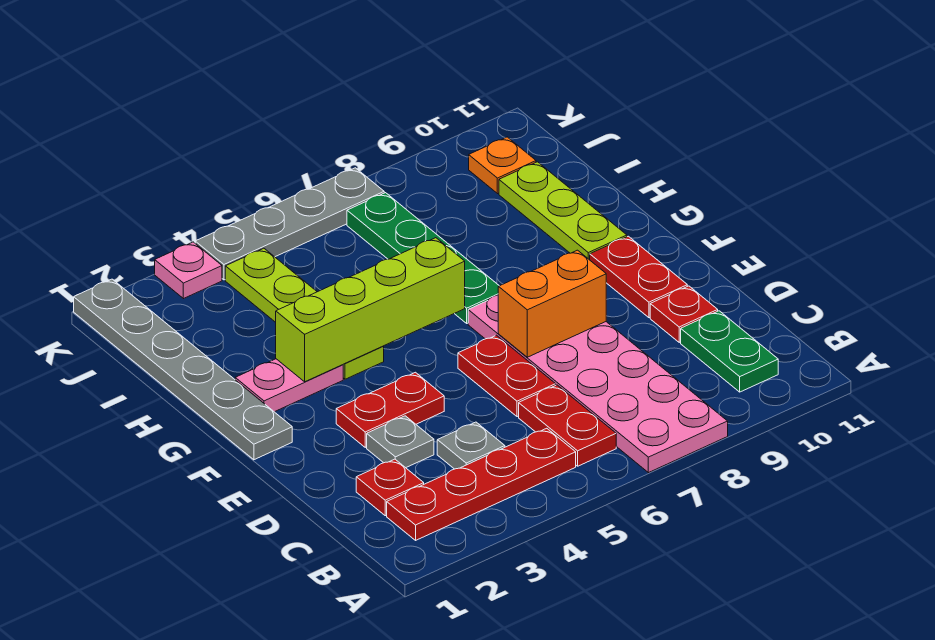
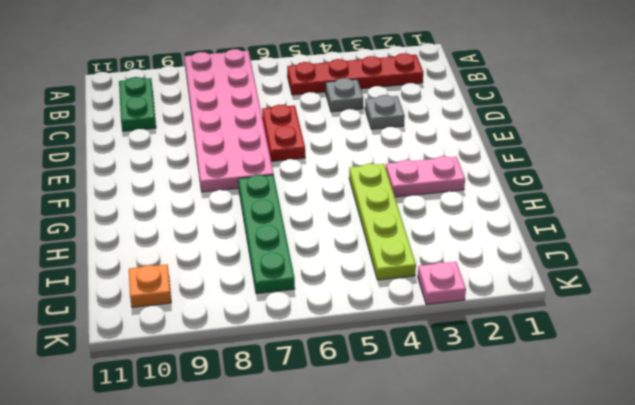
none -> red plate B6:C6 level 1
none -> red plate C2 level 1
none -> red plate D10 level 1

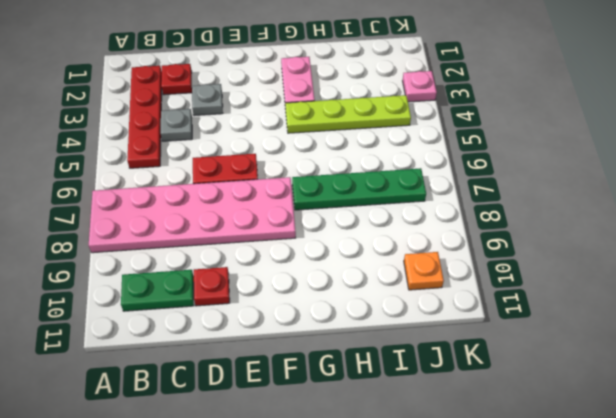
none -> red plate B6:C6 level 1
none -> red plate E3:E4 level 1
none -> red plate E10:F10 level 1

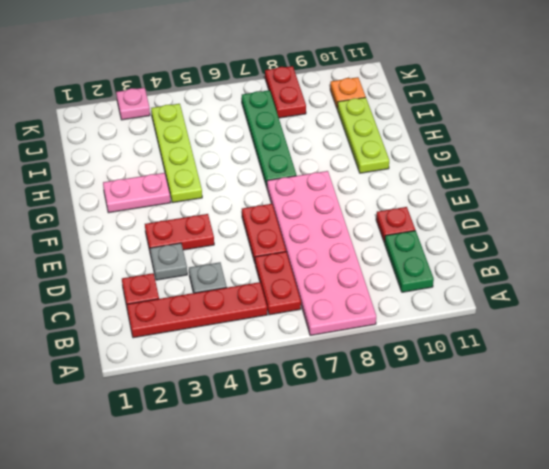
red plate J8:K8 level 1 -> red plate E10:F10 level 1
none -> grey plate F1:K1 level 1
none -> grey plate K4:K7 level 1
none -> orange brick E7:E8 level 2

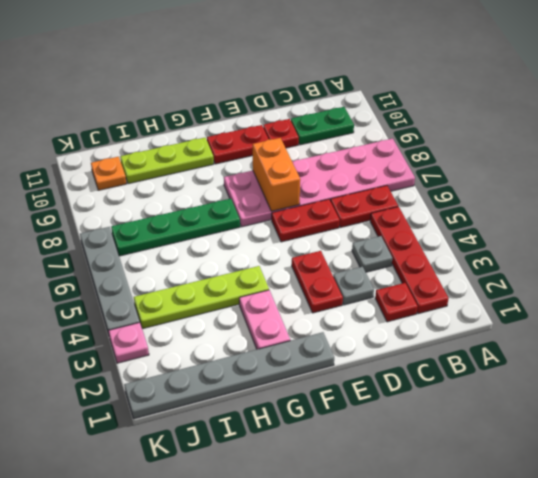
none -> lime brick G3:G6 level 2

